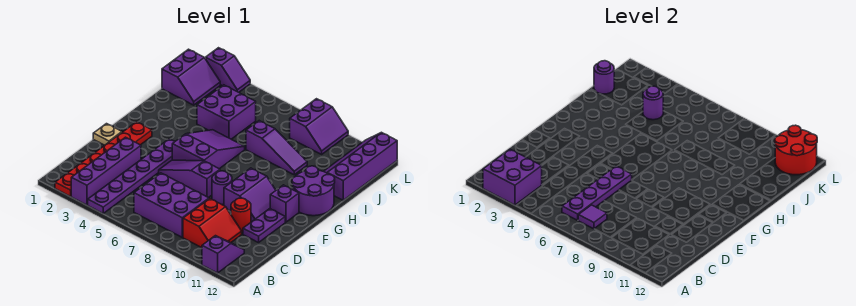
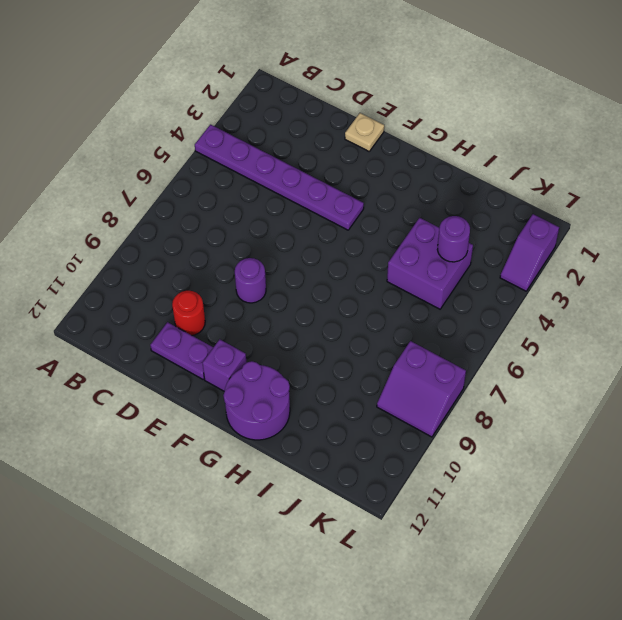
none -> red plate A2:F2 level 1
none -> purple brick A3:D3 level 1
none -> purple slope A11:B11 level 1 top A

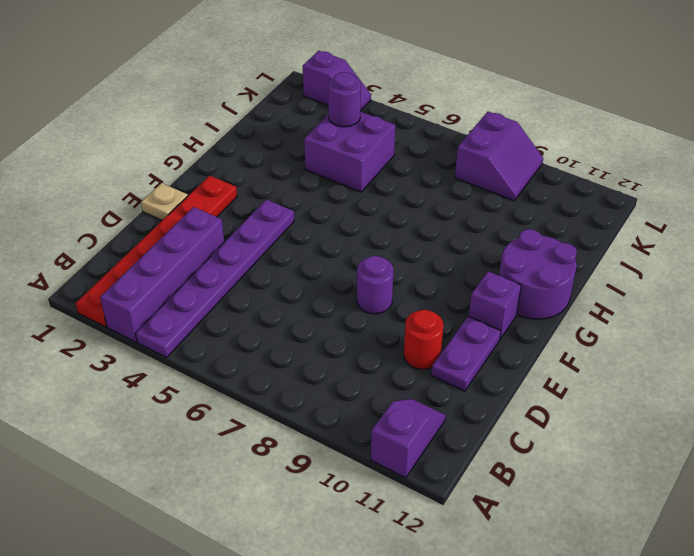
none -> purple brick B6:C8 level 1
none -> red slope B9:C10 level 1 top 9
none -> purple slope E5:E7 level 1 top 7

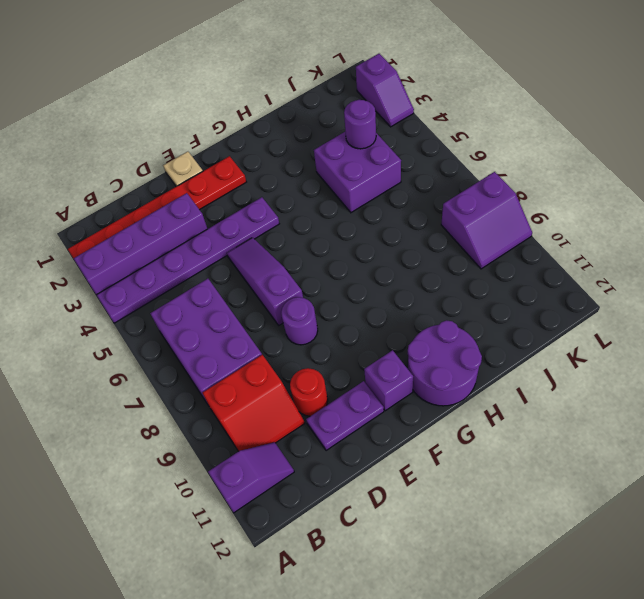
none -> purple slope E9:F10 level 1 top 9
none -> purple slope F5:H6 level 1 top F
none -> purple slope I7:I9 level 1 top 7

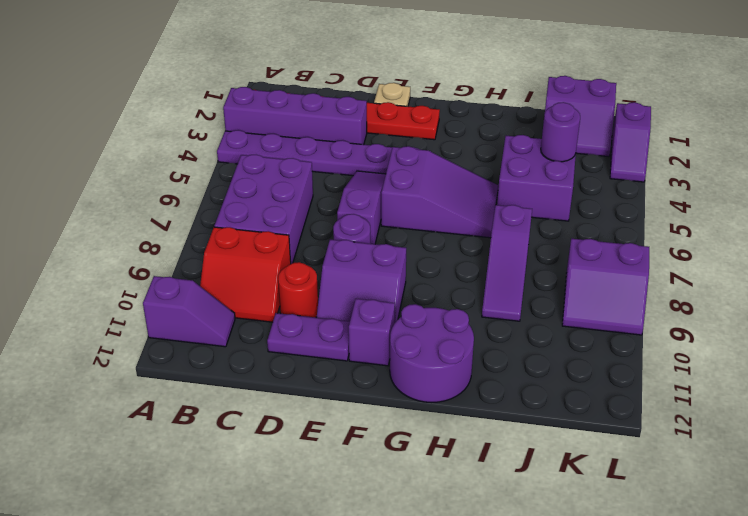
none -> purple slope I11:L12 level 1 top 12
none -> purple brick A2:B3 level 2
none -> purple plate B6:E6 level 2

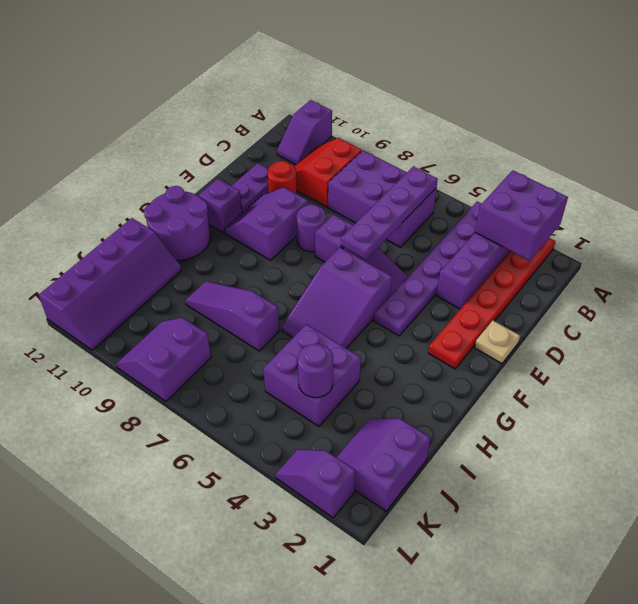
none -> purple tile B7 level 2
none -> purple round brick J1 level 2
none -> red round brick K11:L12 level 2

